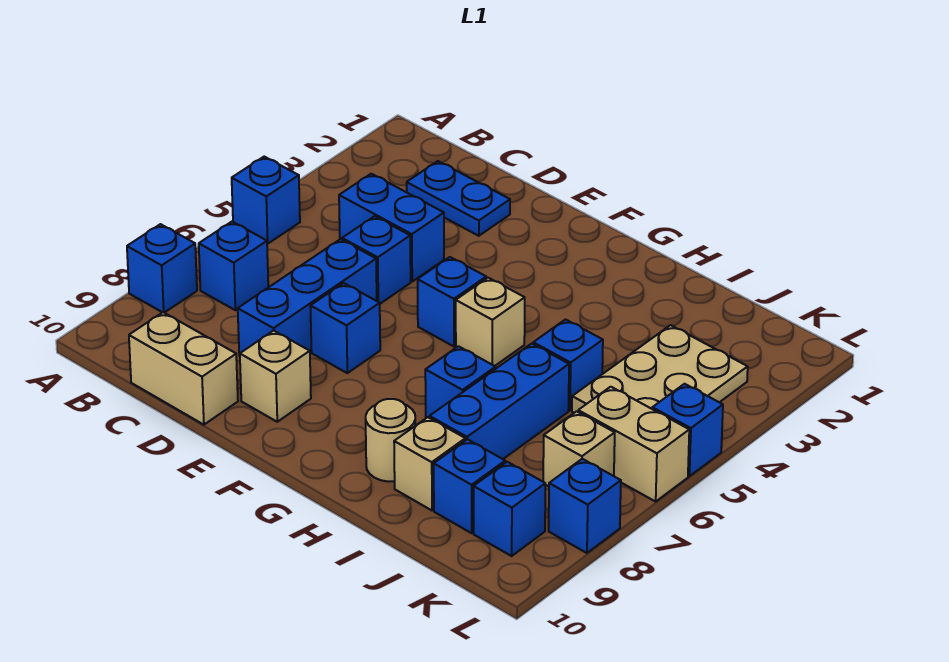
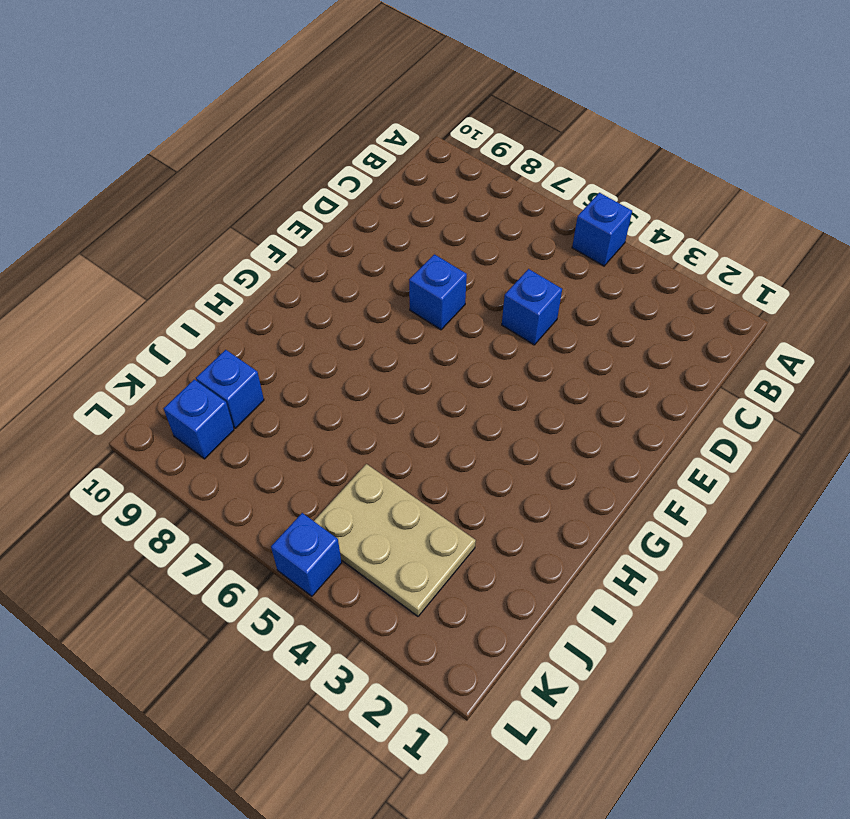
none -> blue brick A8 level 1
none -> blue brick B7 level 1
none -> blue plate C2:D2 level 1

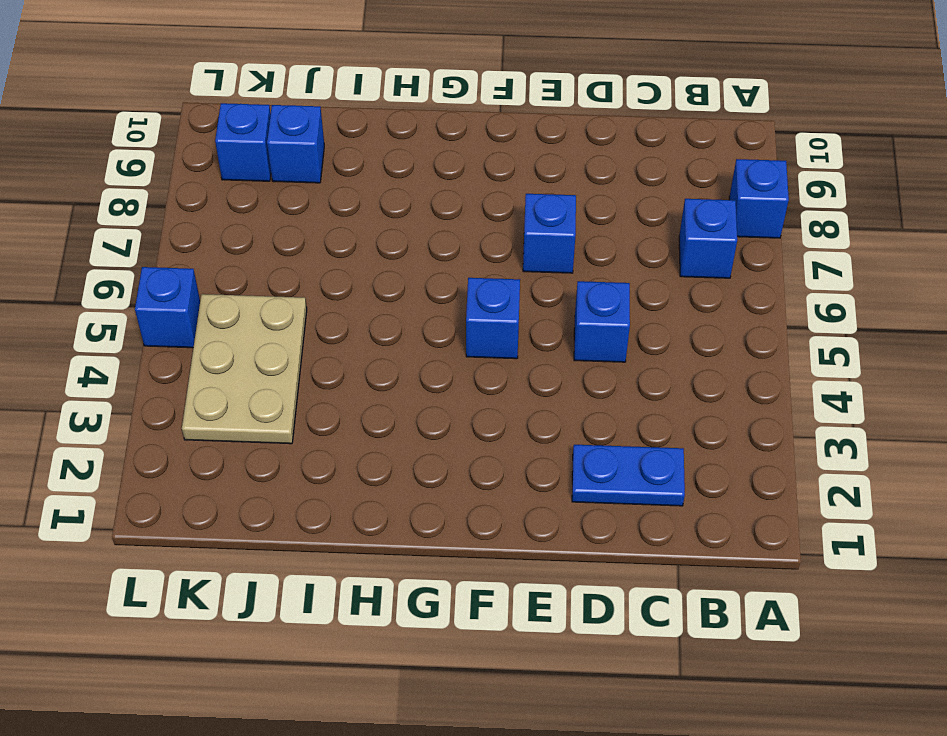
none -> blue brick A5 level 1
none -> blue brick C4:D4 level 1
none -> tan brick C10:D10 level 1

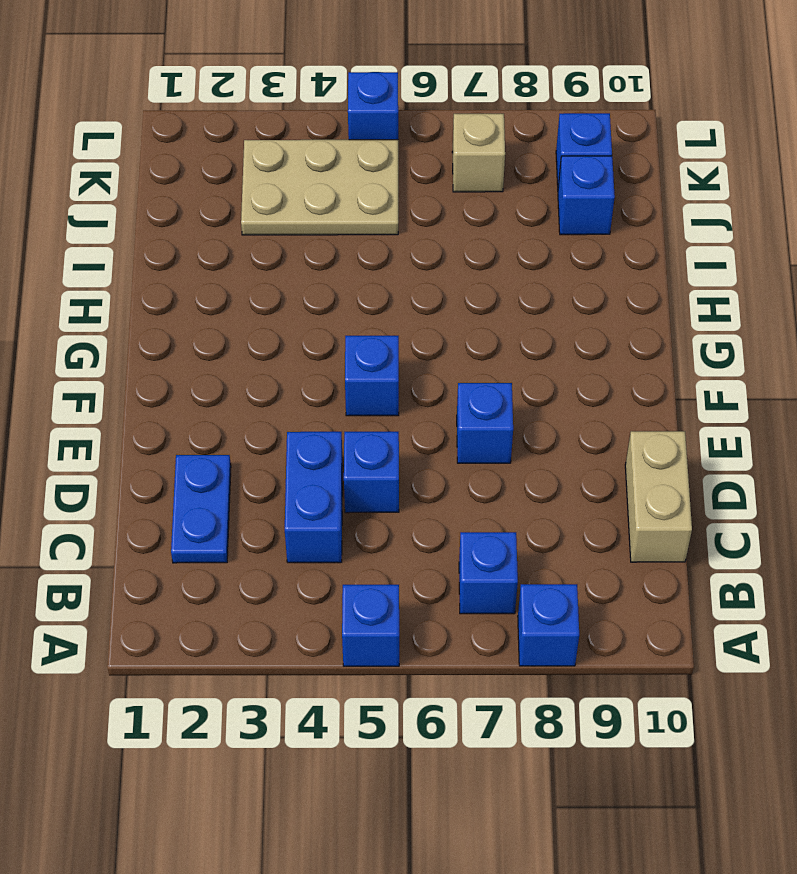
none -> blue brick D6:D8 level 1
none -> tan brick E9 level 1
none -> tan brick G5 level 1

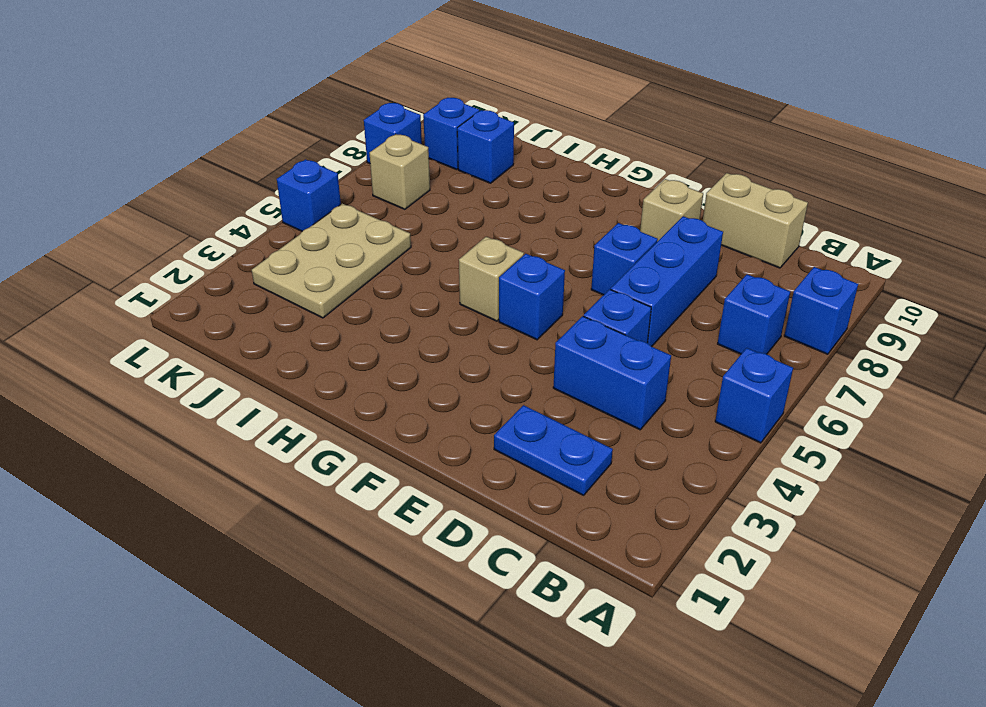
none -> blue brick H7 level 1
none -> tan round brick H9 level 1
none -> blue brick I5 level 1

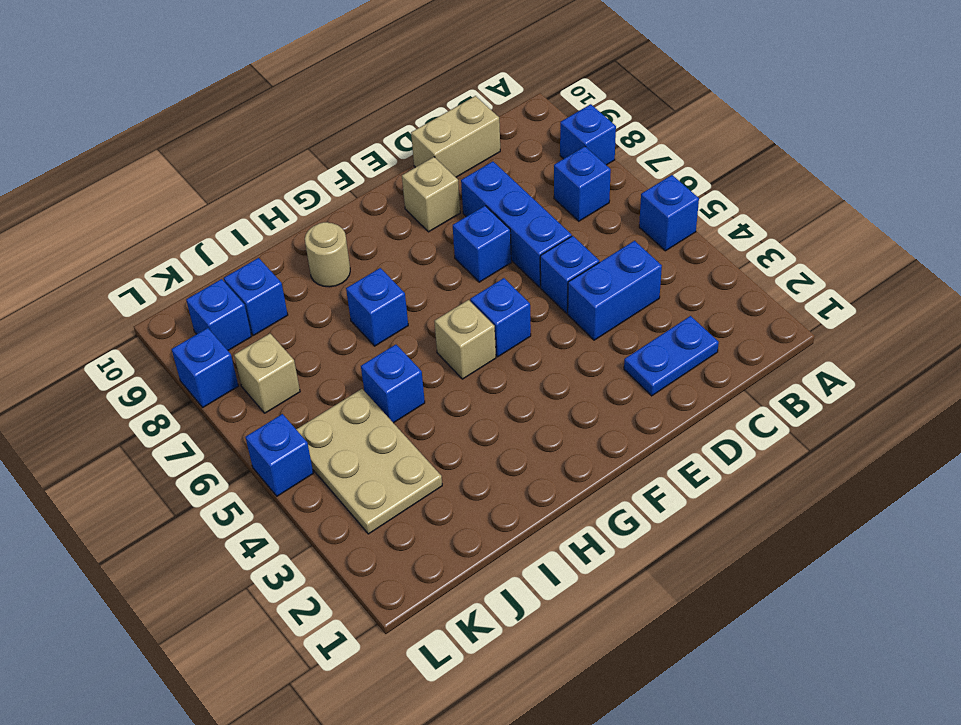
none -> blue brick I6:I8 level 1
none -> tan brick I9 level 1
none -> tan brick K6:L6 level 1

